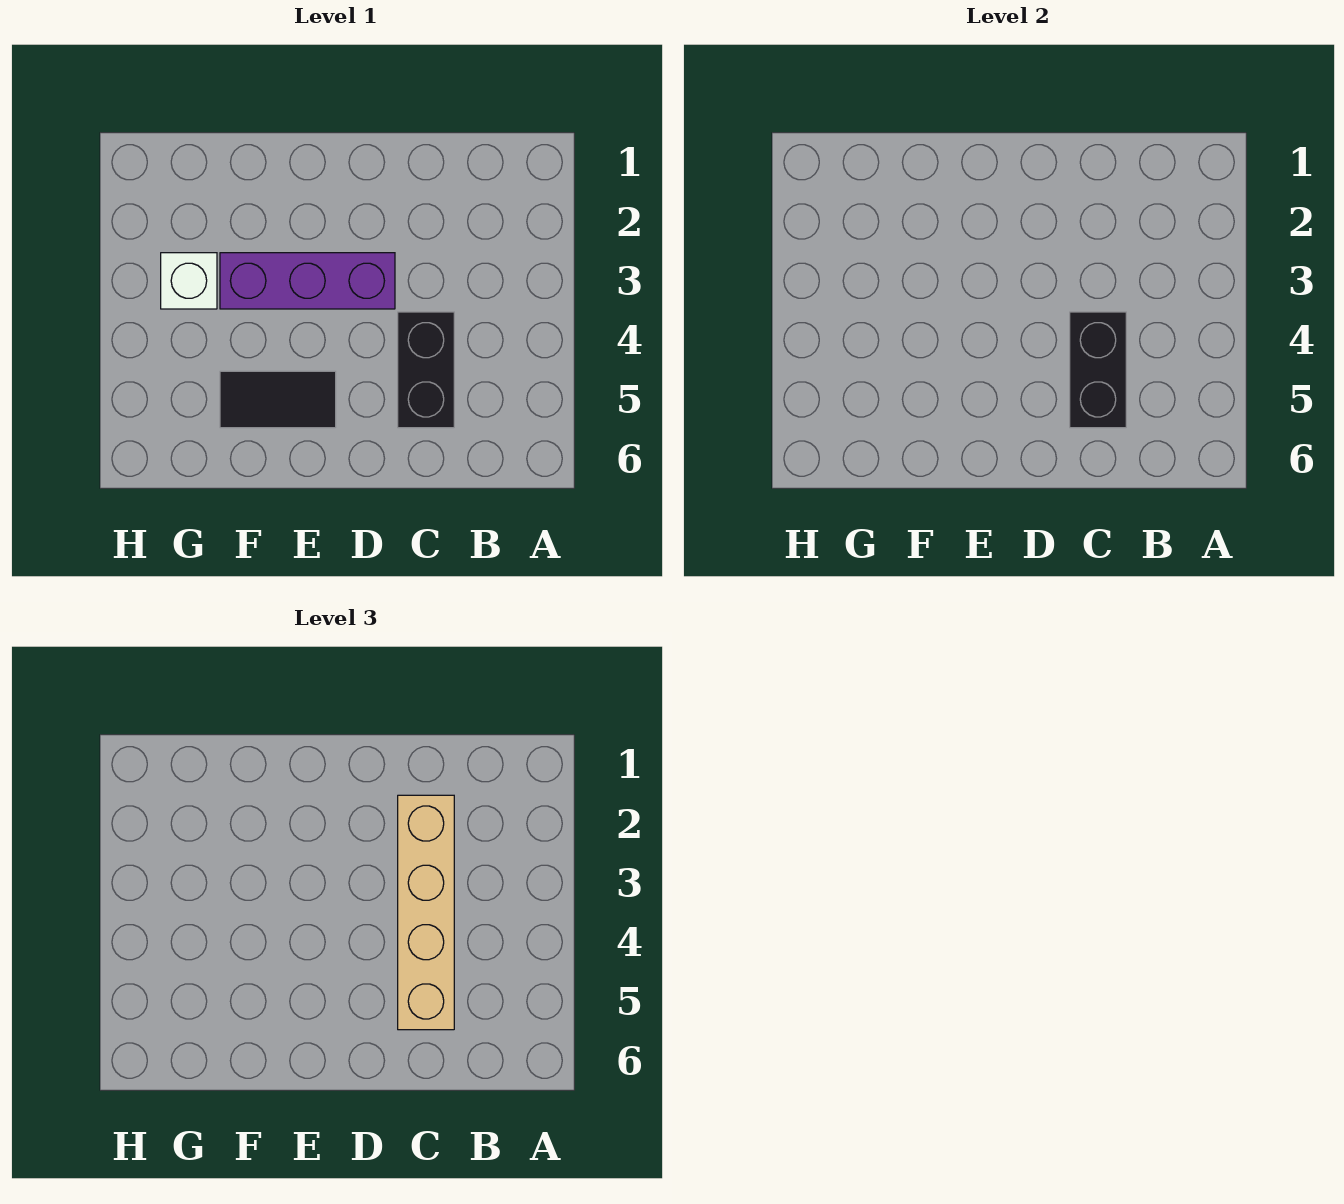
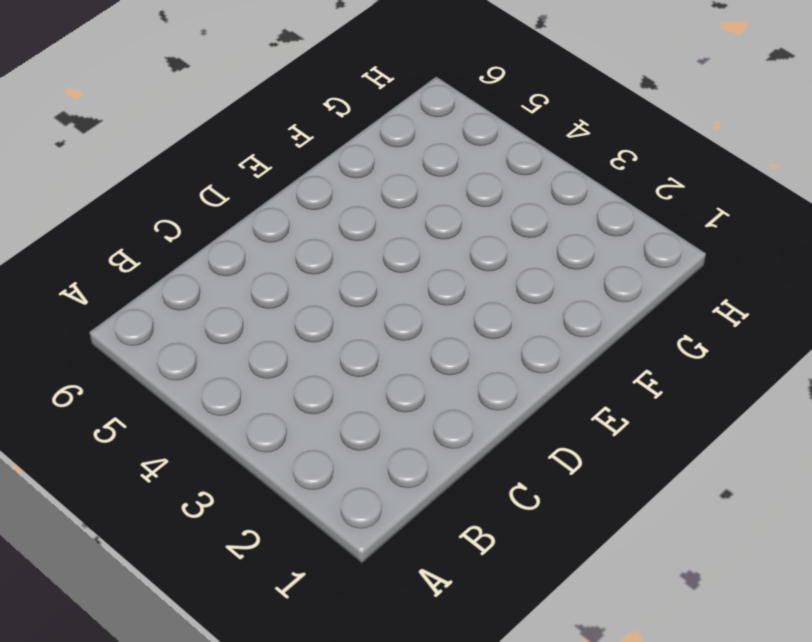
none -> black brick C4:C5 level 1
none -> purple brick D3:F3 level 1

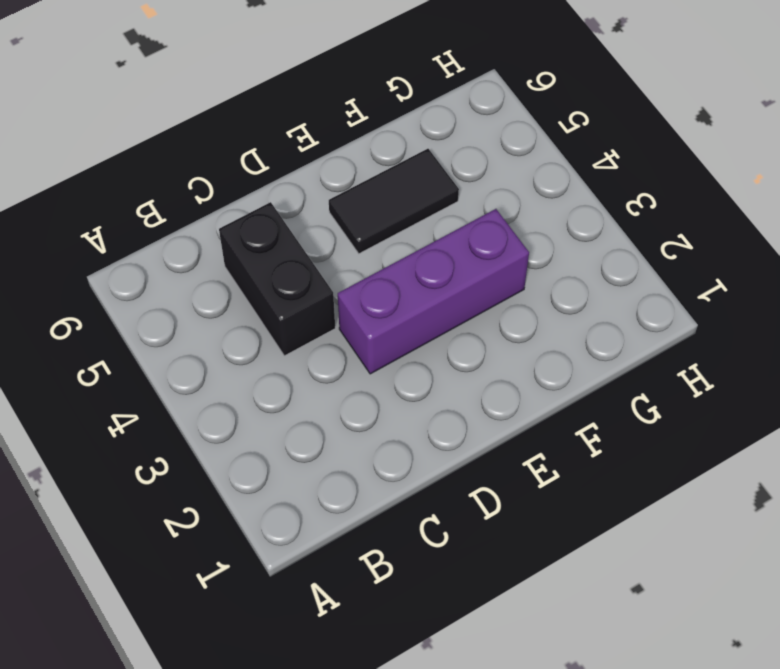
none -> white brick G3 level 1
none -> black brick C4:C5 level 2

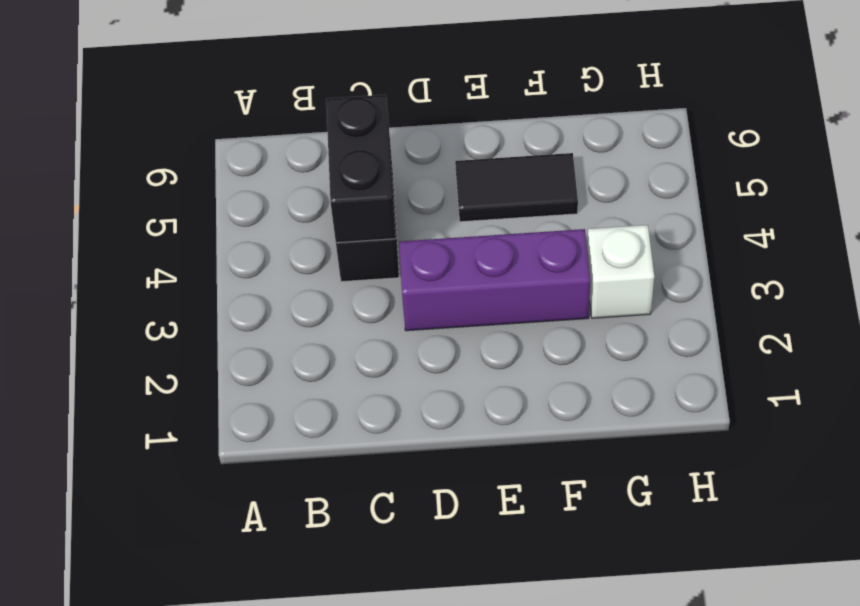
none -> tan brick C2:C5 level 3

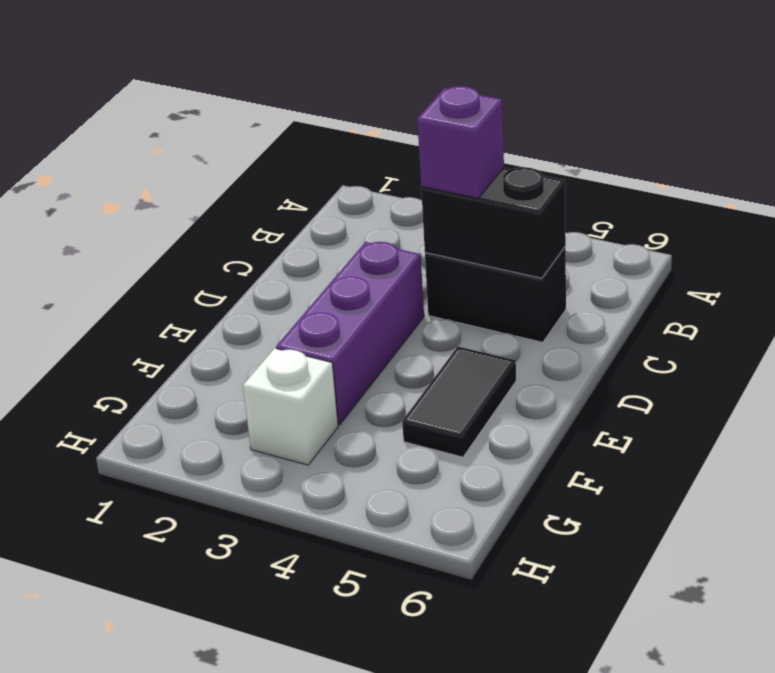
purple brick C4 level 3 -> tan brick C2:C5 level 3

